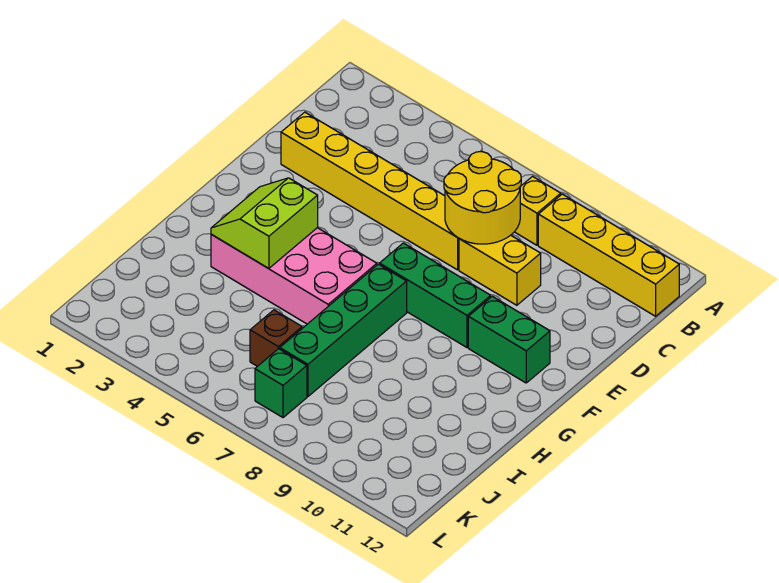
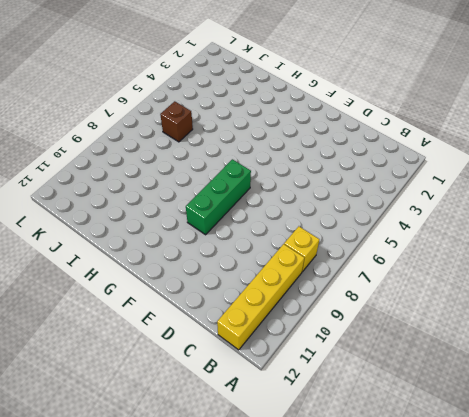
none -> yellow brick D2:D7 level 1
none -> yellow brick D8:D9 level 1
none -> green brick F10:F11 level 1

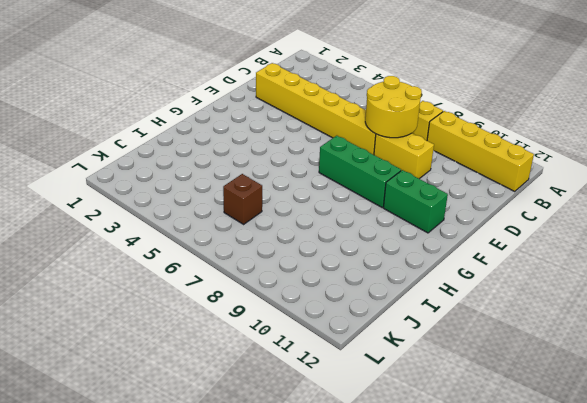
none -> pink brick G3:H6 level 1
none -> green brick G7:J7 level 1
none -> green brick K7 level 1

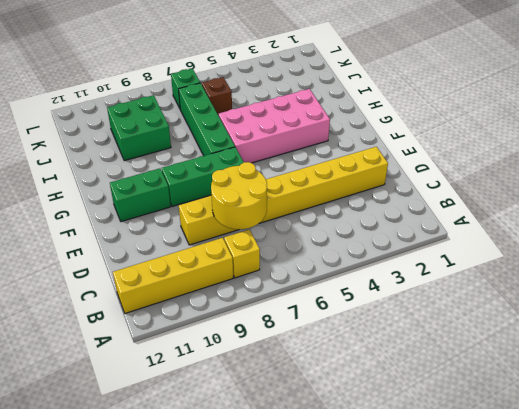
green brick I9:J10 level 1 -> none
none -> lime slope G3:H4 level 2 top 4

